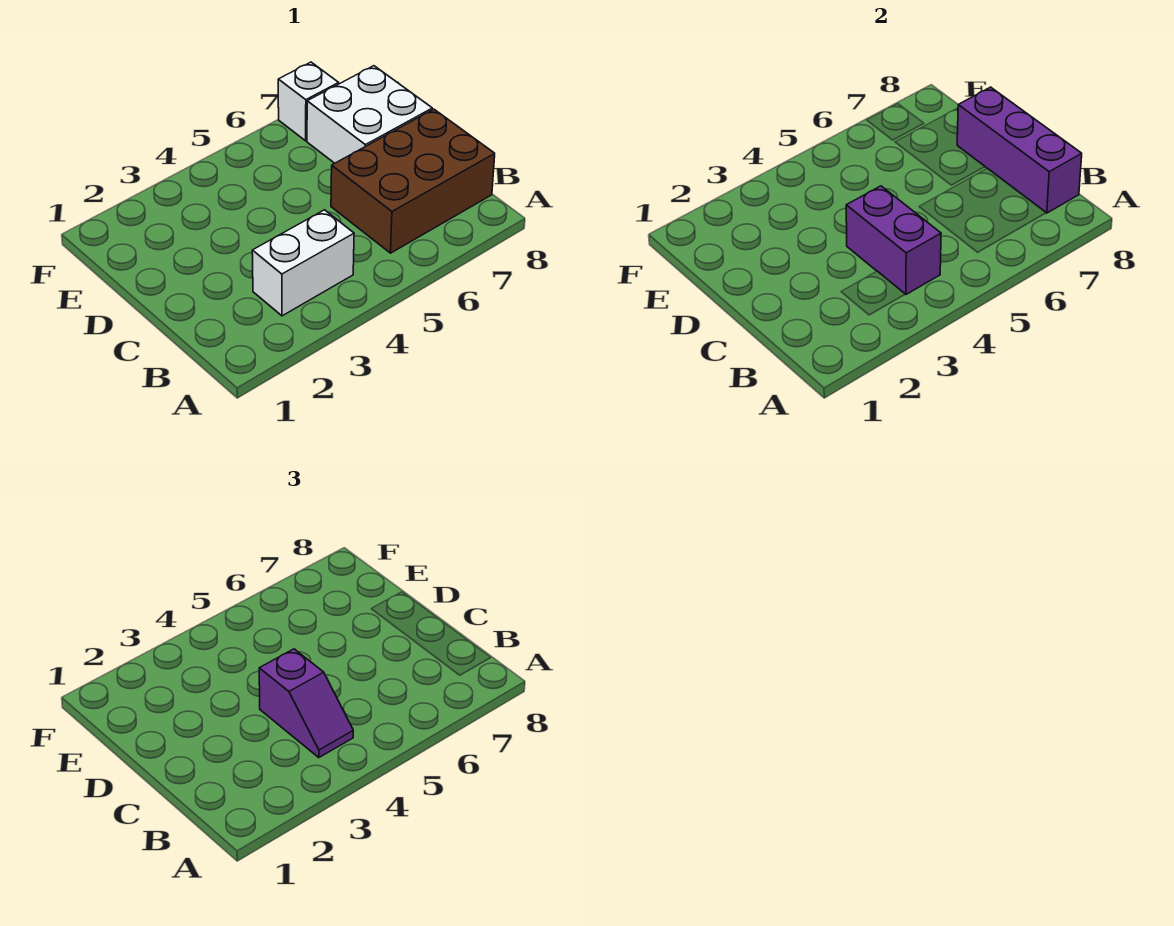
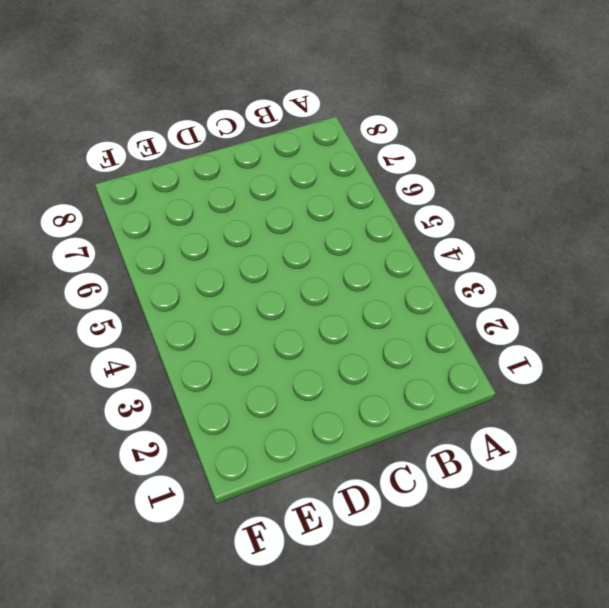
none -> white brick B3:B4 level 1
none -> brown brick B6:C8 level 1

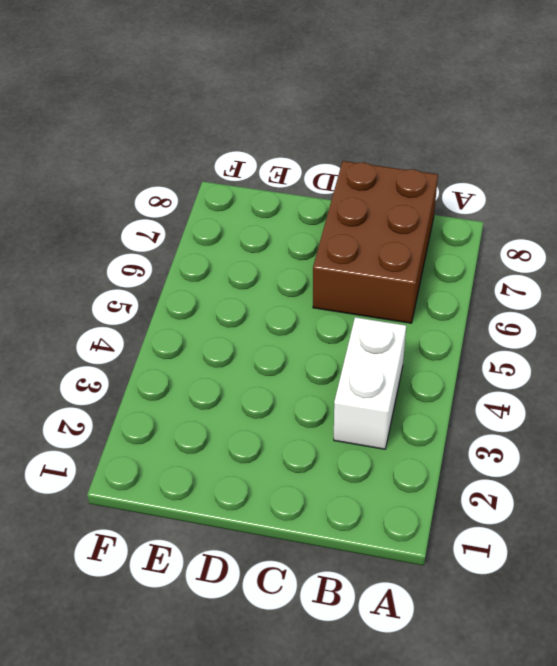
none -> white brick D7:E8 level 1
none -> white brick F7 level 1

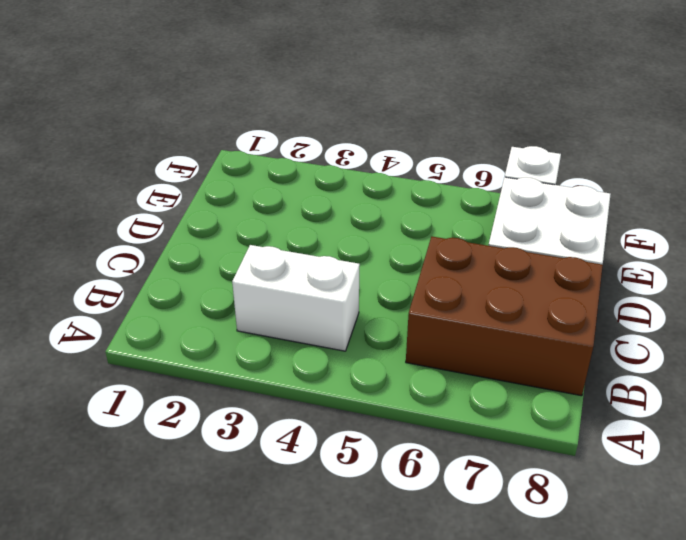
none -> purple brick B4:C4 level 2
none -> purple brick B8:D8 level 2

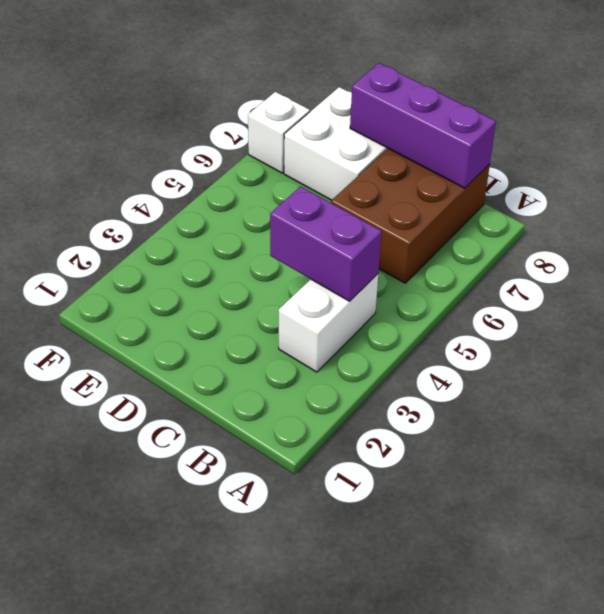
none -> purple slope B4:C4 level 3 top C

